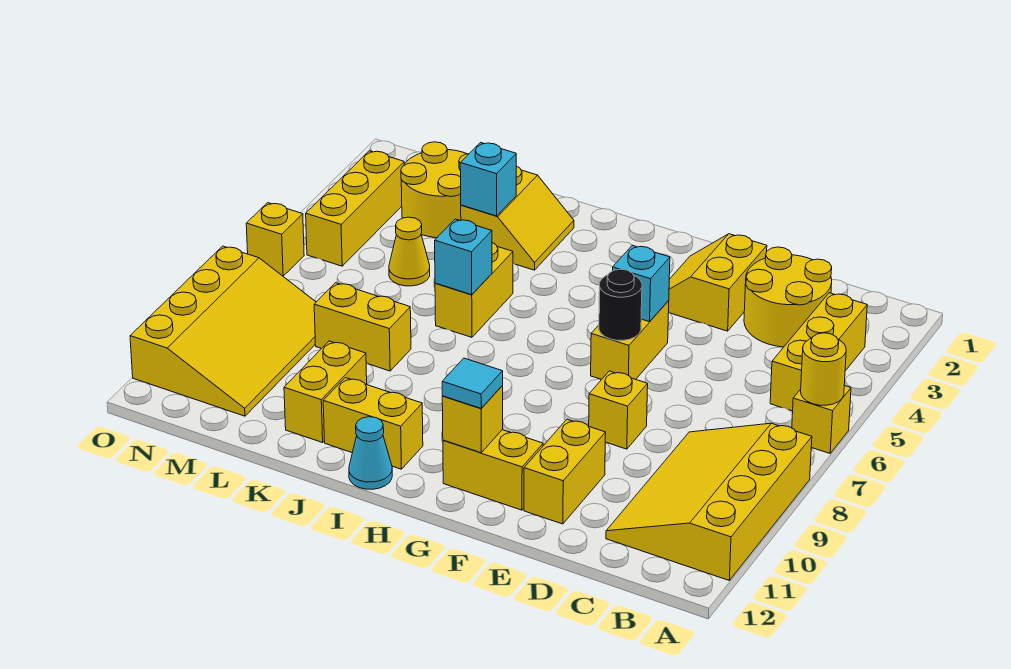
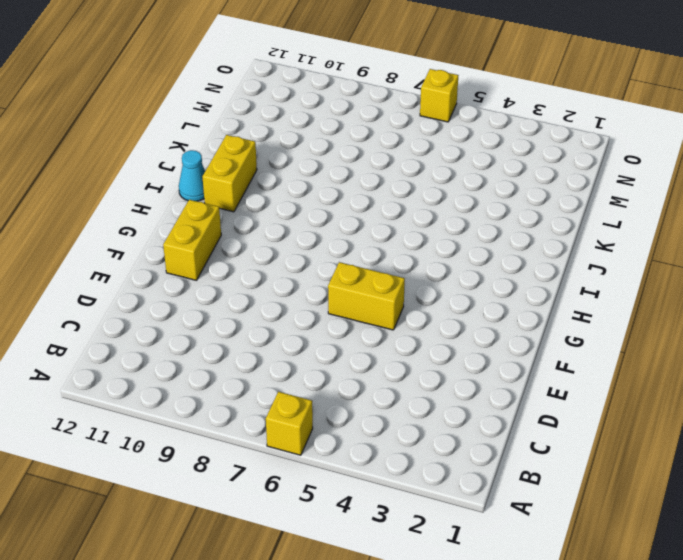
none -> yellow slope A8:C11 level 1 top A
none -> yellow brick B3:B5 level 1
none -> yellow round brick C2:D3 level 1

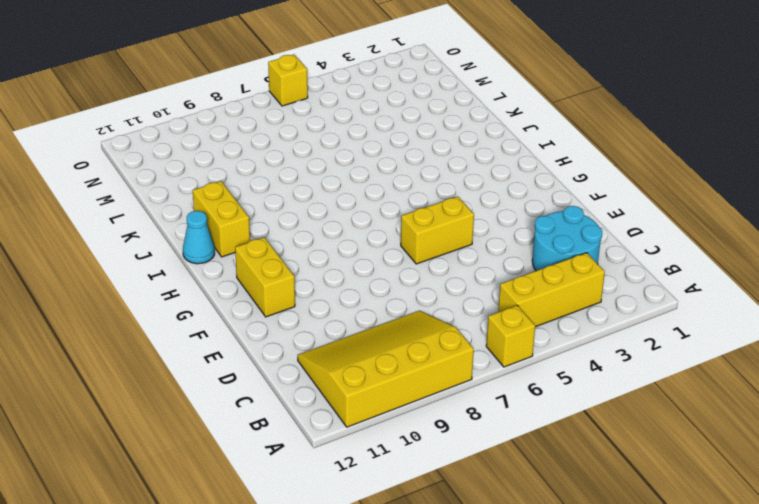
cyan round brick C2:D3 level 1 -> yellow round brick C2:D3 level 1
none -> yellow slope E2:F3 level 1 top E
none -> yellow brick E8 level 1
none -> yellow brick E10:E11 level 1

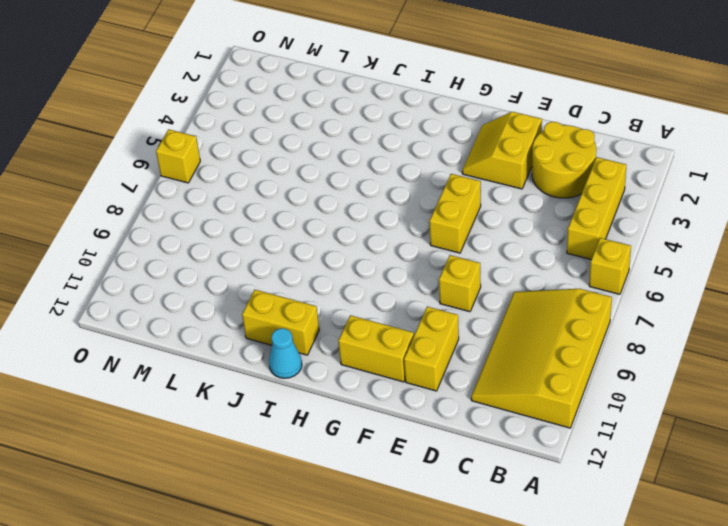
none -> yellow slope J2:K3 level 1 top K
none -> yellow brick J5:J6 level 1
none -> yellow brick K8:L8 level 1

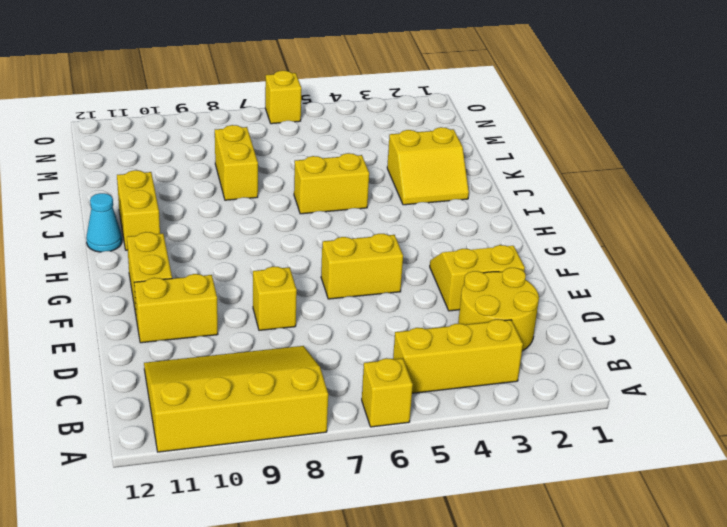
none -> yellow brick K10:K11 level 1
none -> yellow round brick L2:M3 level 1
none -> yellow cone L5 level 1

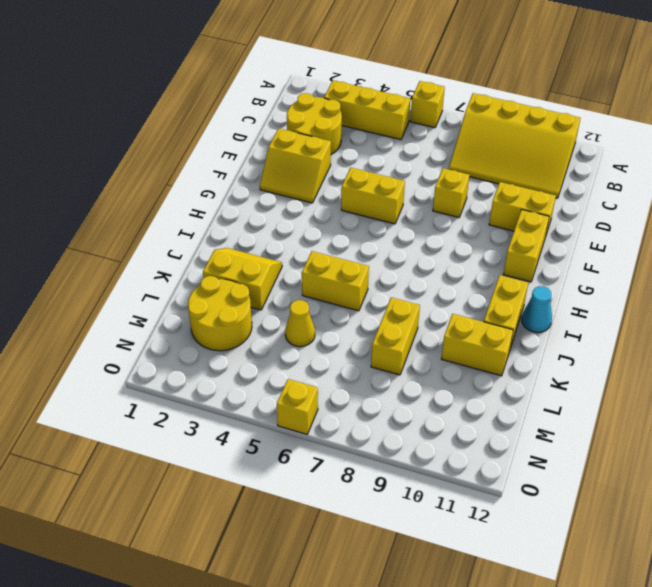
none -> yellow slope M8:O11 level 1 top O
none -> yellow brick N3:N5 level 1
none -> yellow round brick A6 level 2

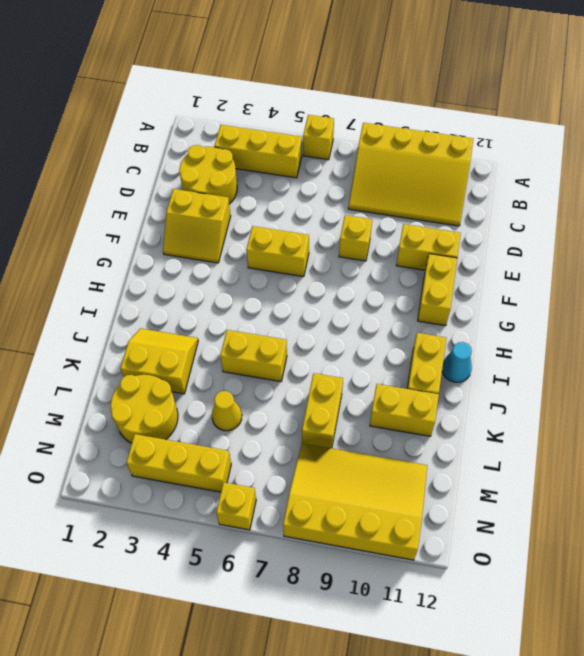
none -> yellow round brick A6 level 2
none -> cyan brick F5 level 2
none -> black round brick F6 level 2

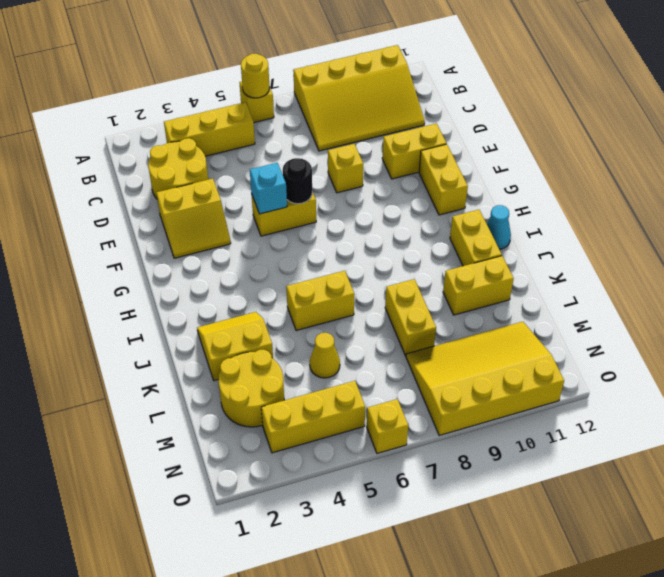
none -> yellow brick G11 level 2
none -> cyan brick J6 level 2
none -> cyan brick K3 level 2

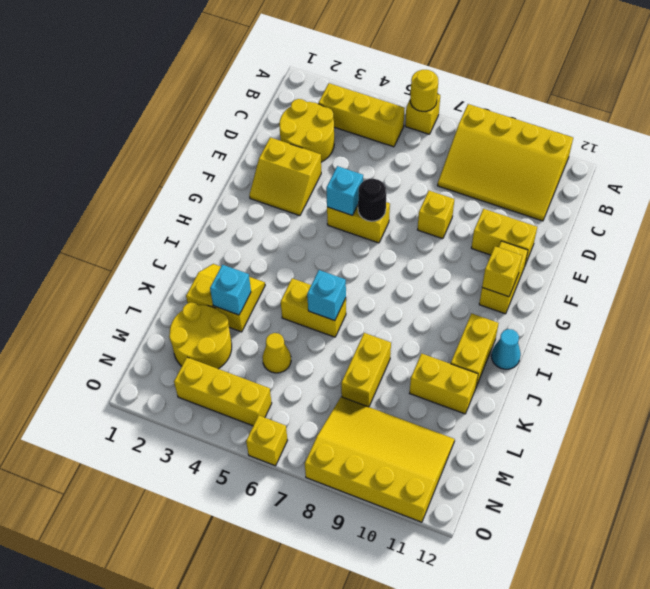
none -> cyan tile G11 level 3

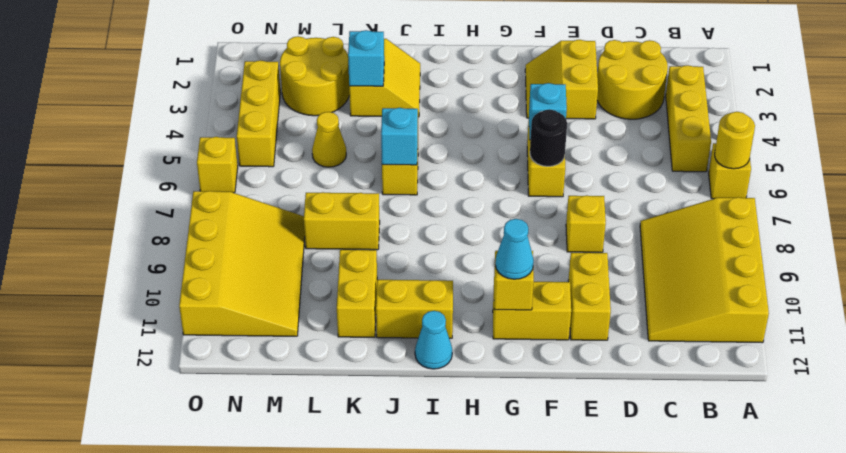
cyan cone G11 level 3 -> cyan tile G11 level 3

